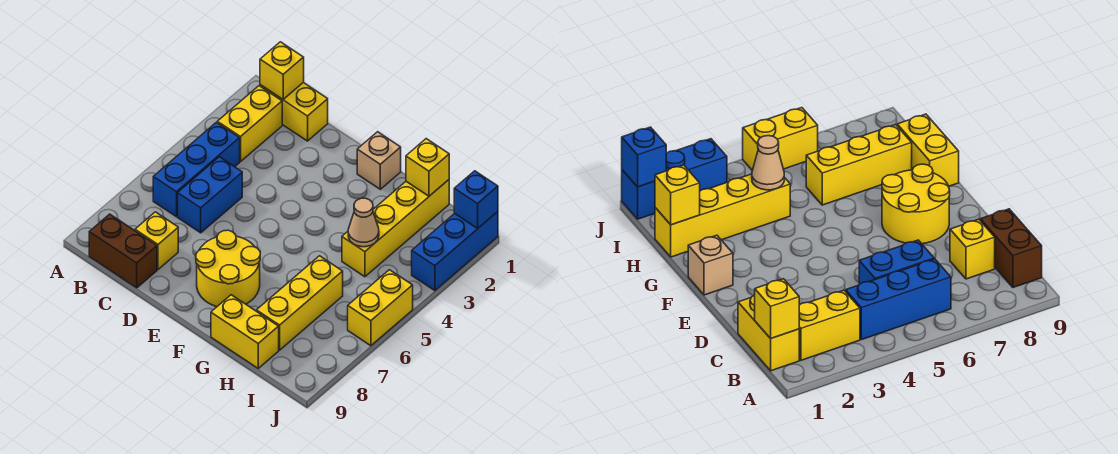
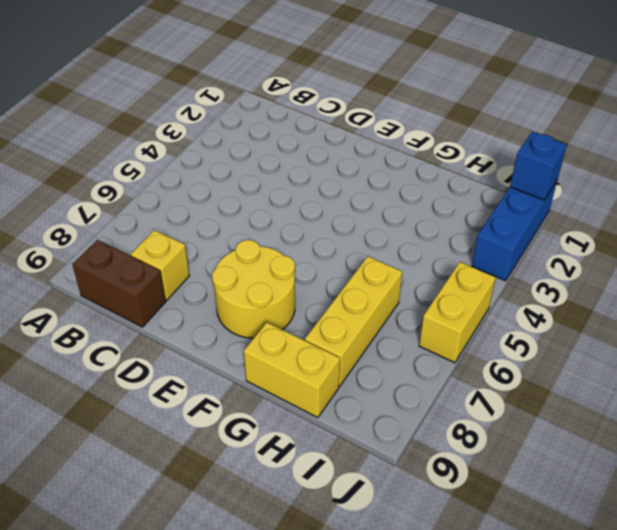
none -> yellow brick B1:C1 level 1
none -> yellow brick B2:B3 level 1
none -> blue brick B4:B6 level 1

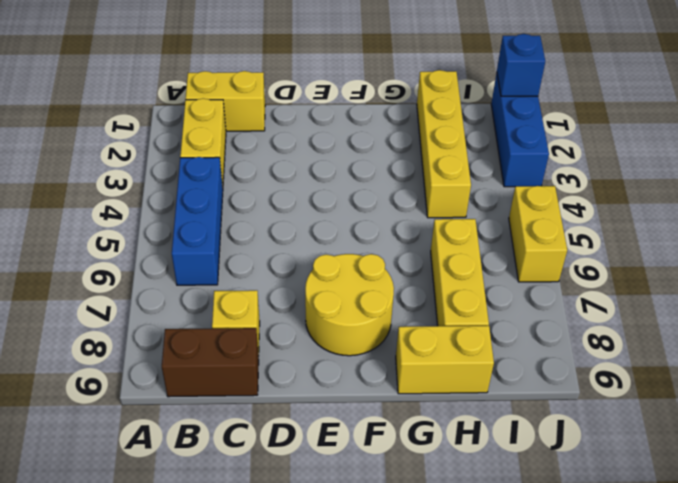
none -> blue brick C5:C6 level 1
none -> tan brick F1 level 1
none -> yellow brick B1 level 2

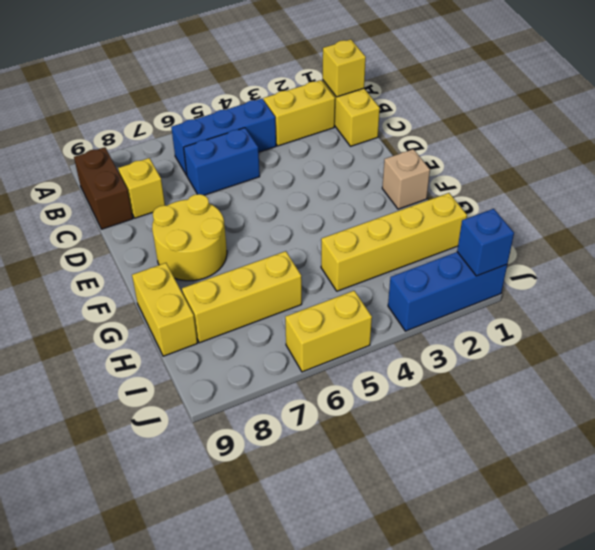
none -> yellow brick H1 level 2
none -> tan cone H4 level 2

